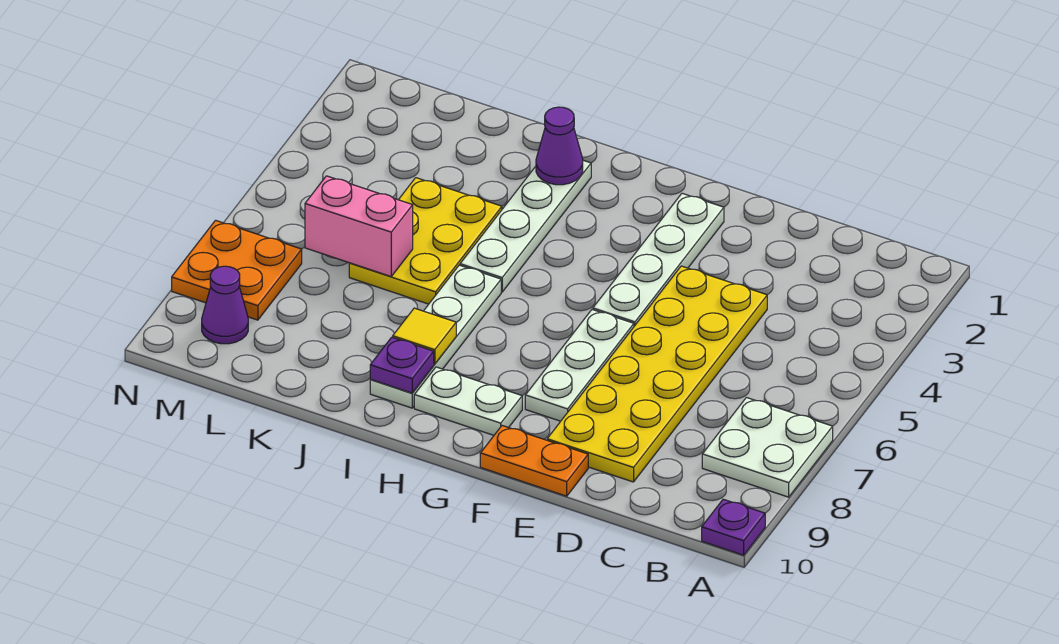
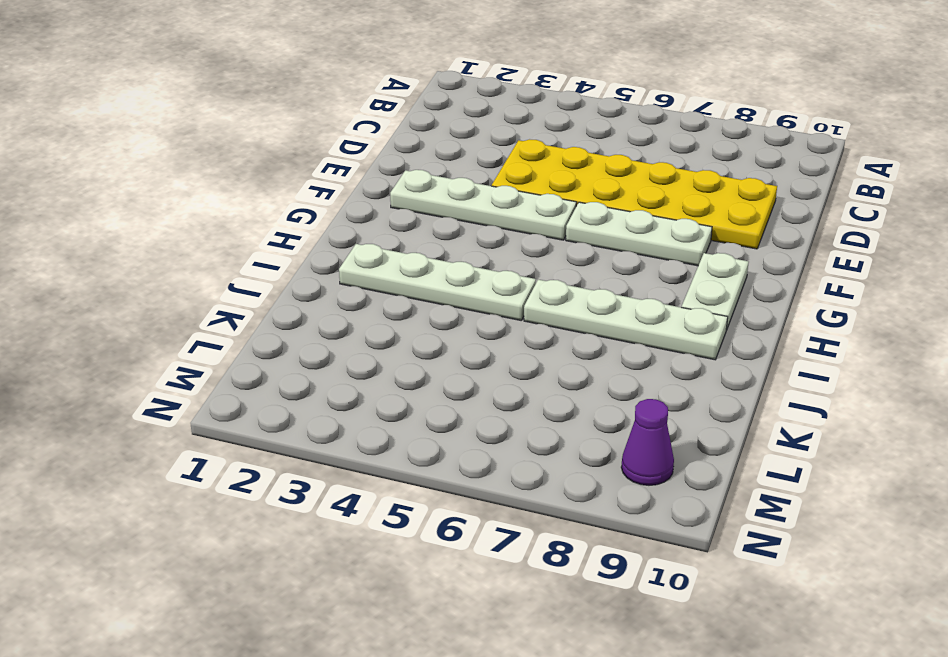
none -> white plate A7:B8 level 1
none -> purple plate A10 level 1
none -> orange plate E10:F10 level 1

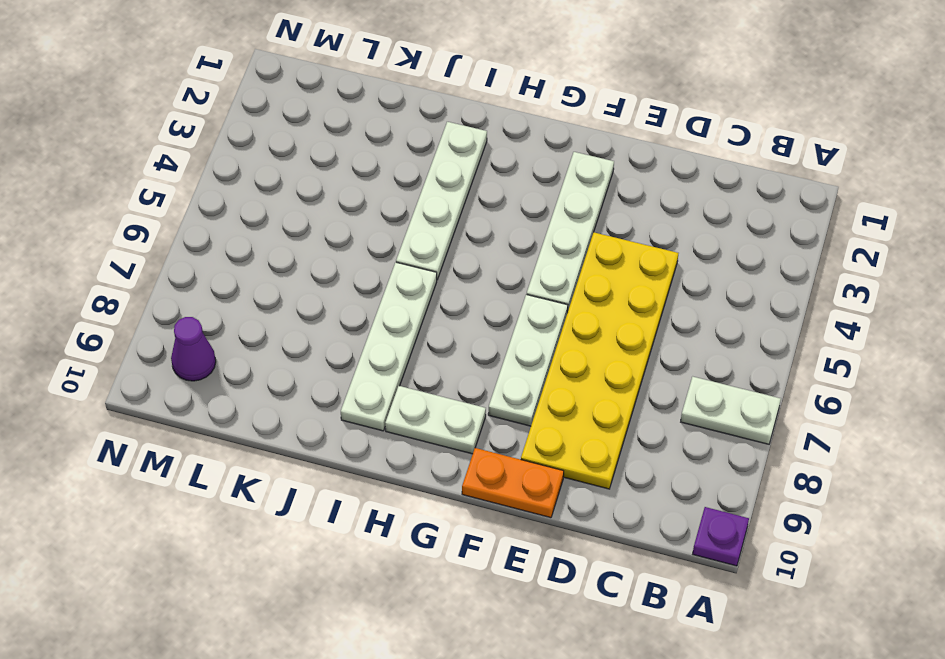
white plate A7:B7 level 1 -> white plate A7:B8 level 1
none -> yellow plate J4:K6 level 1
none -> orange plate M7:N8 level 1
none -> purple cone I2 level 2

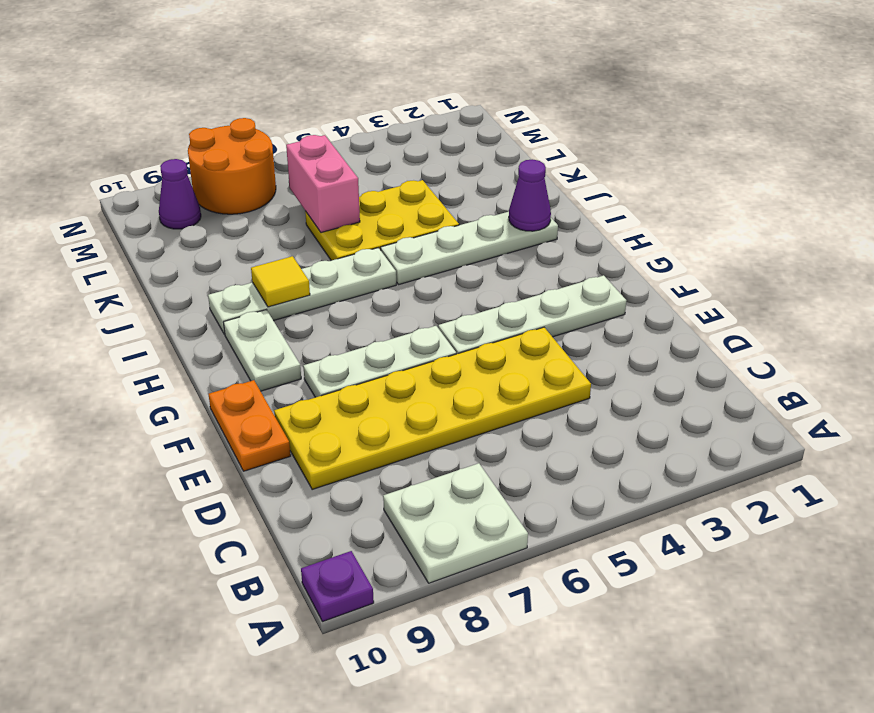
orange round brick M7:N8 level 1 -> orange plate M7:N8 level 1
none -> purple plate I9 level 2

